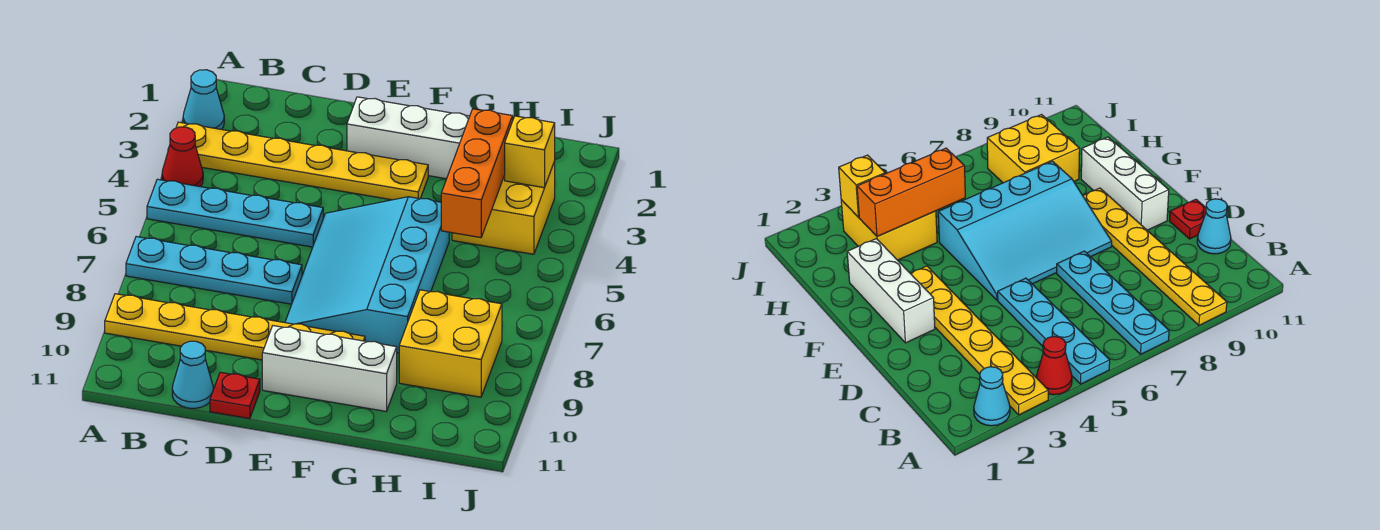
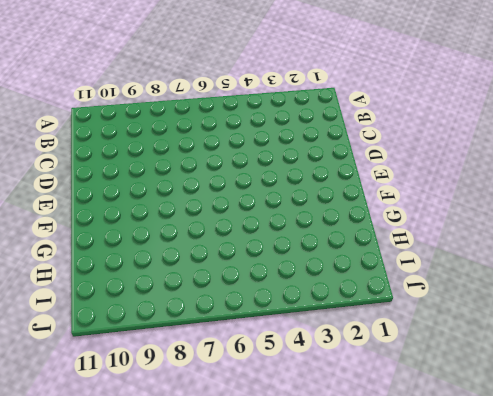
none -> cyan cone A2 level 1
none -> yellow plate A3:F3 level 1
none -> red cone A4 level 1

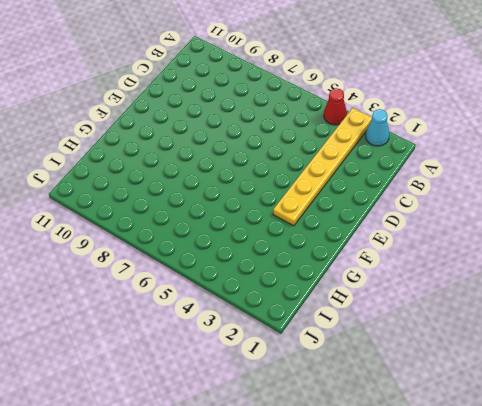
none -> cyan plate A5:D5 level 1
none -> cyan plate A7:D7 level 1
none -> yellow plate A9:F9 level 1

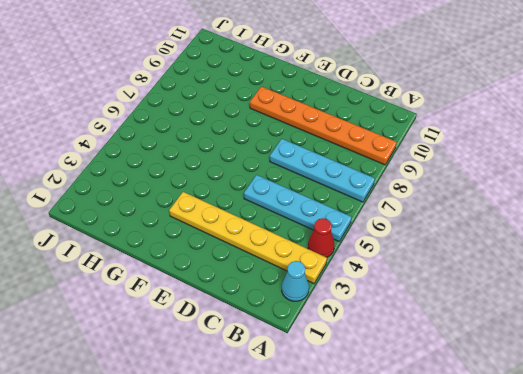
orange plate A9:F9 level 1 -> yellow plate A9:F9 level 1
none -> cyan cone C11 level 1
none -> red plate D11 level 1
none -> white brick E2:G2 level 1

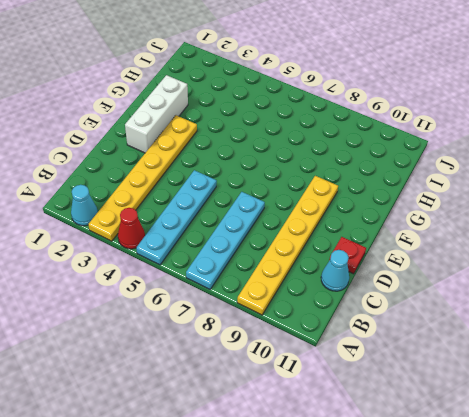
none -> cyan slope E5:G8 level 1 top G
none -> white brick E10:G10 level 1
none -> yellow brick H3:I4 level 1

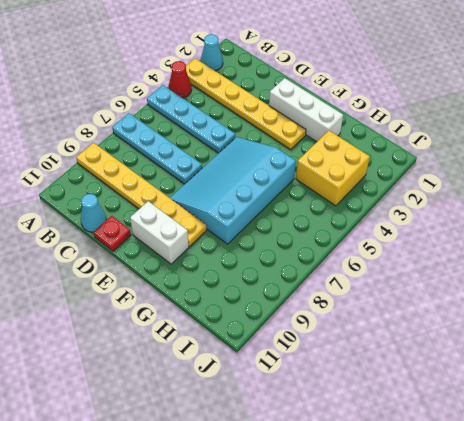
white brick E10:F10 level 1 -> white brick E10:G10 level 1
none -> yellow brick H8:I9 level 1
none -> orange brick H3:H5 level 2
none -> yellow brick I3 level 2

